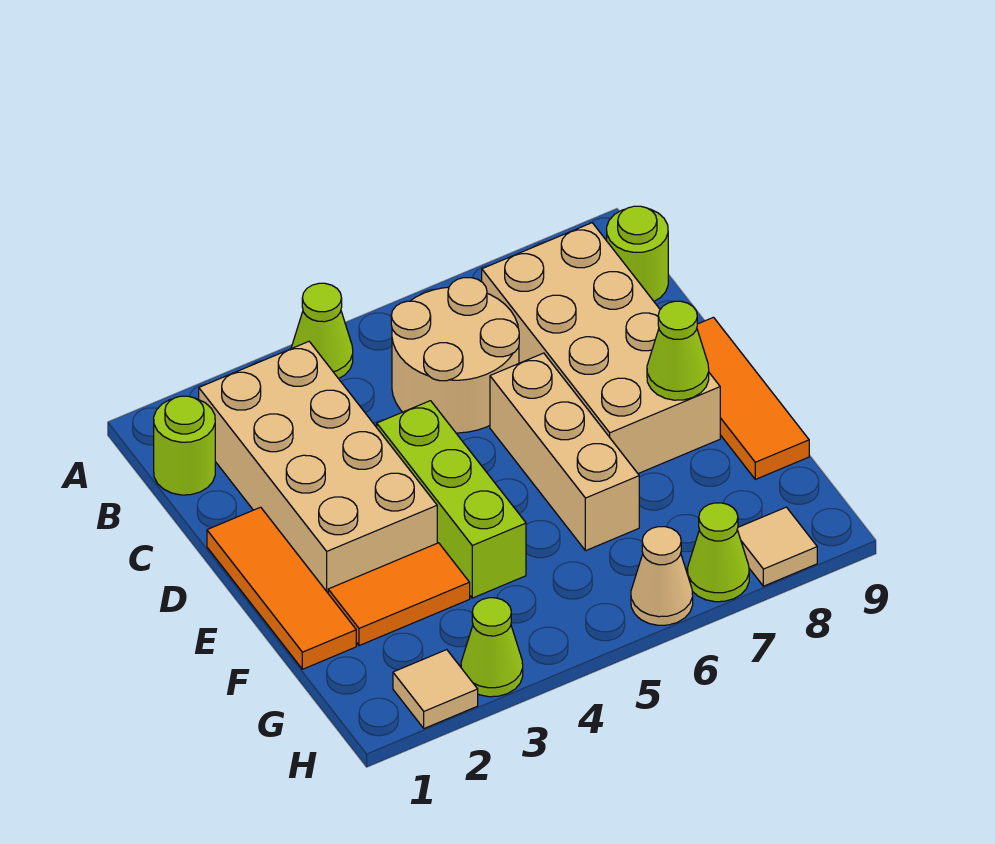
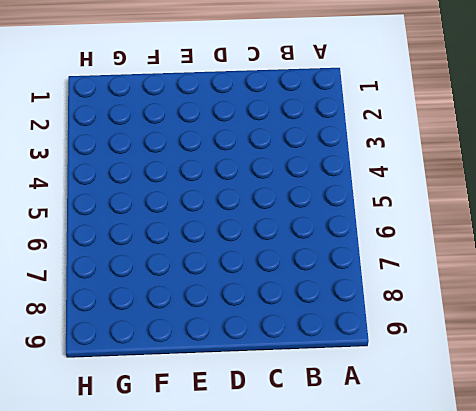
none -> lime cone A4 level 1
none -> lime round brick B1 level 1
none -> tan brick B2:E3 level 1

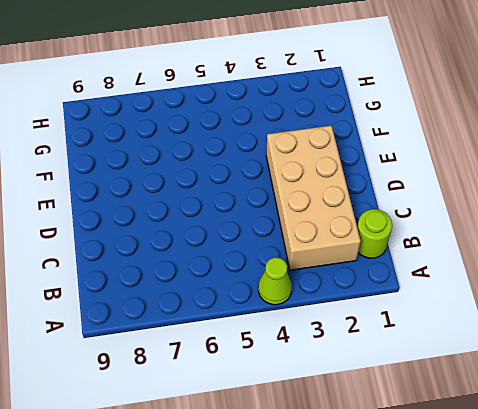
none -> tan round brick B5:C6 level 1
none -> tan brick B7:E8 level 1
none -> lime round brick B9 level 1

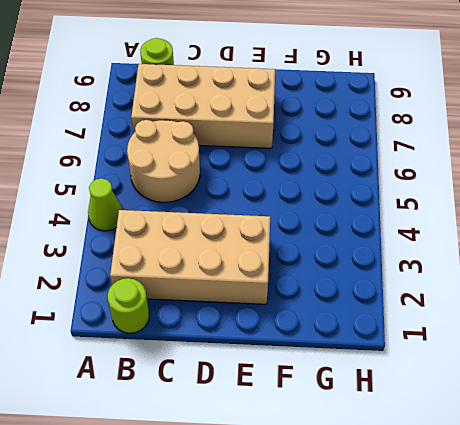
none -> orange tile D1:F1 level 1
none -> lime brick D4:F4 level 1
none -> tan brick D6:F6 level 1

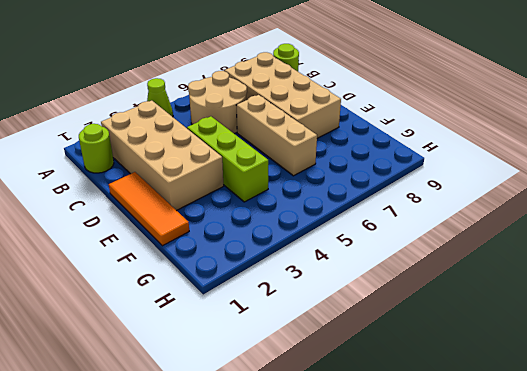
none -> orange tile D9:F9 level 1
none -> orange tile F2:F3 level 1
none -> tan tile H2 level 1

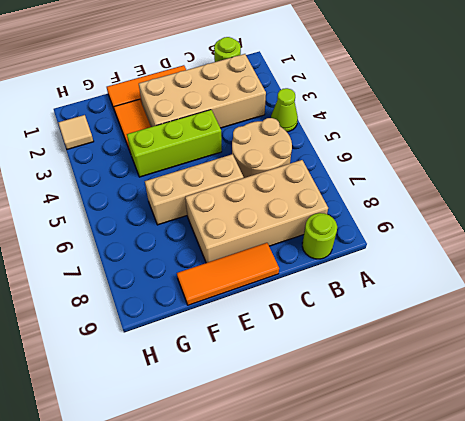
none -> lime cone H3 level 1
none -> tan cone H6 level 1
none -> lime cone H7 level 1

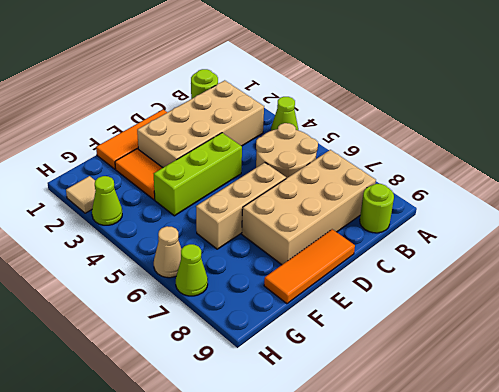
none -> tan tile H8 level 1
none -> lime cone E8 level 2

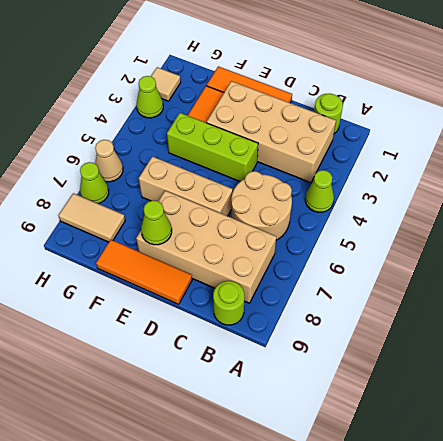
tan tile G8:H8 level 1 -> tan tile H8 level 1

